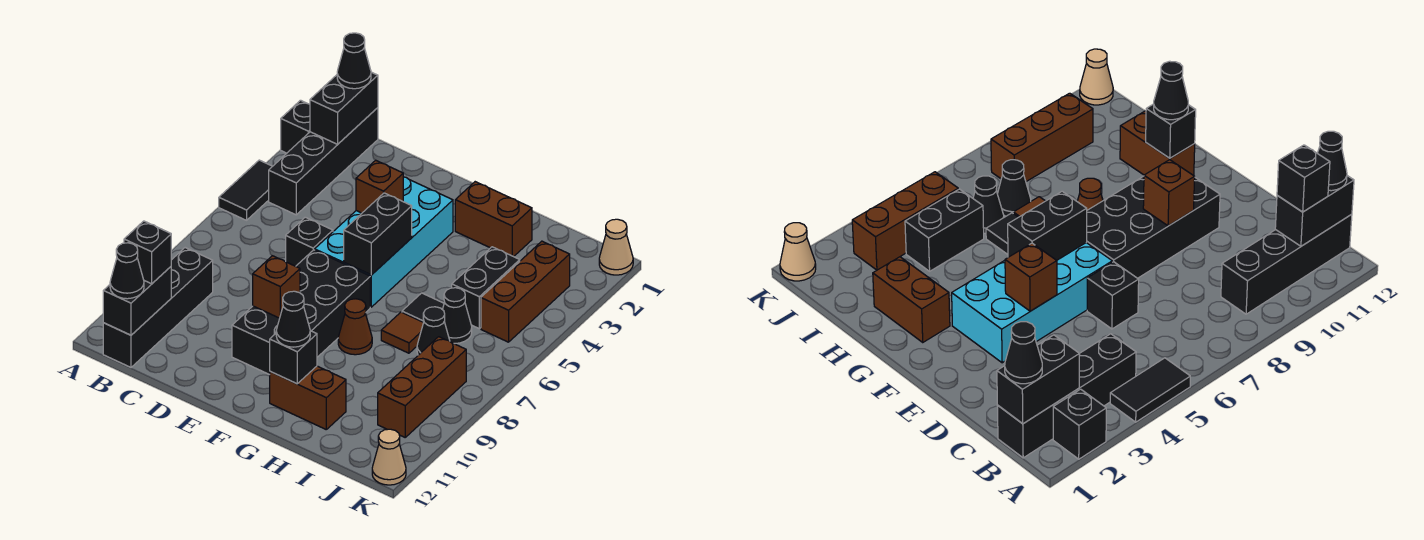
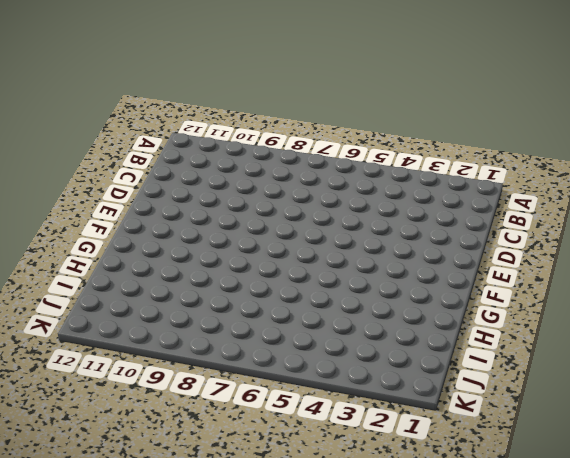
none -> black brick A2 level 1
none -> black tile A4:A5 level 1
none -> black brick B1:B4 level 1

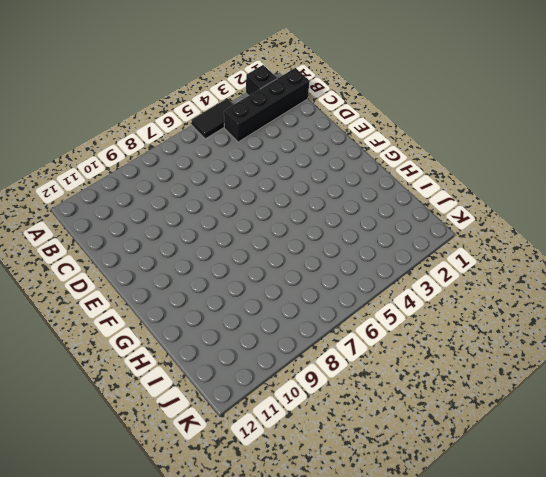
none -> black brick B9:B12 level 1
none -> black brick D6 level 1
none -> cyan brick E3:F6 level 1

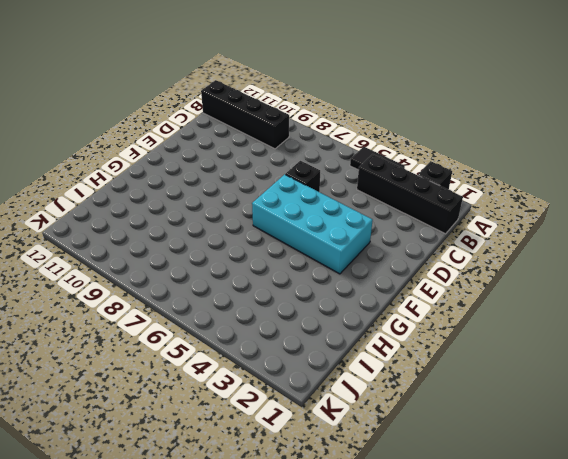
none -> black brick E7:F10 level 1
none -> brown brick G2:H2 level 1
none -> brown cone G8 level 1

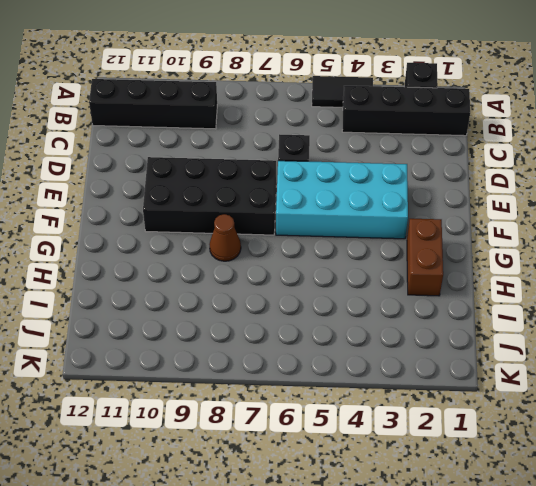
none -> brown brick G11:H11 level 1
none -> black tile H6 level 1
none -> brown tile H7 level 1

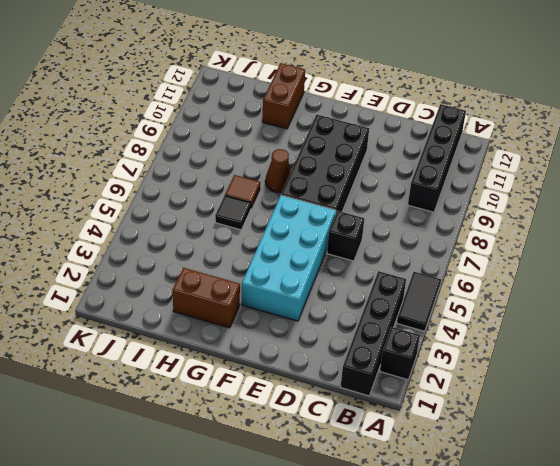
brown brick H11:H12 level 1 -> brown brick G11:H11 level 1
none -> black brick I4:I5 level 1
none -> black cone I6 level 1
none -> black cone I7 level 1

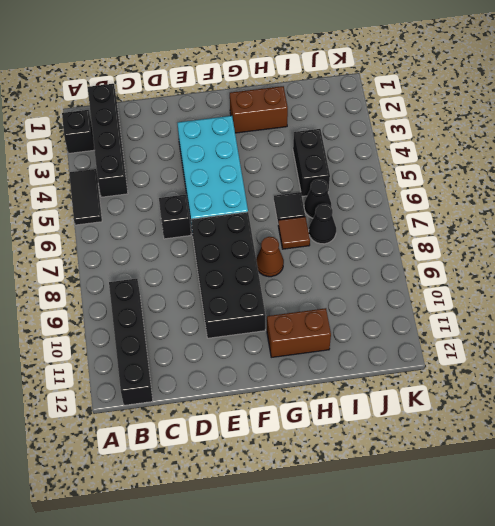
none -> brown brick J3:J5 level 1
none -> brown brick J8:J10 level 1
none -> tan cone K1 level 1

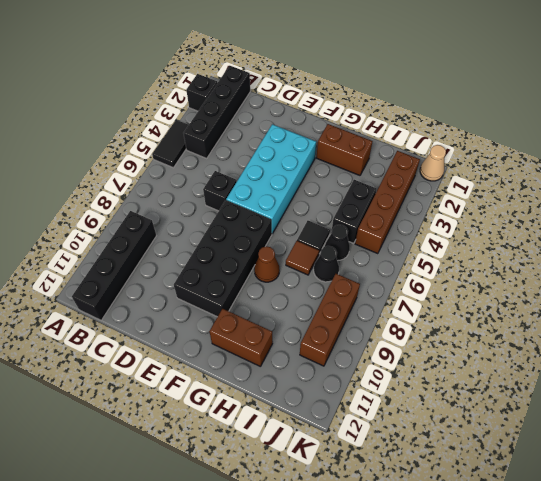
brown brick J2:J5 level 1 -> brown brick J3:J5 level 1
none -> tan cone K12 level 1
none -> black brick B1:B2 level 2
none -> black brick B11:B12 level 2

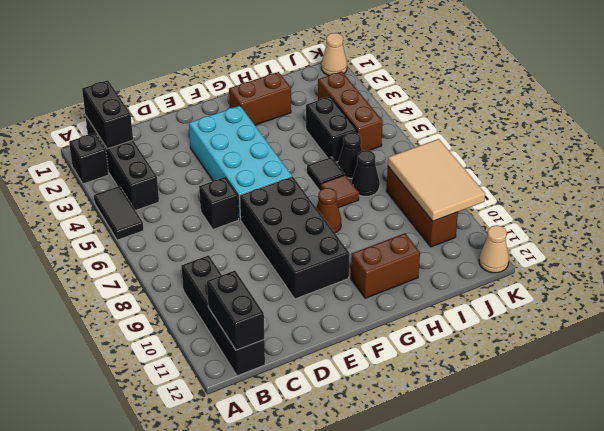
tan tile J8:K10 level 2 -> none
none -> brown brick E4 level 2
none -> brown brick E9 level 2
none -> black brick F5:F6 level 2

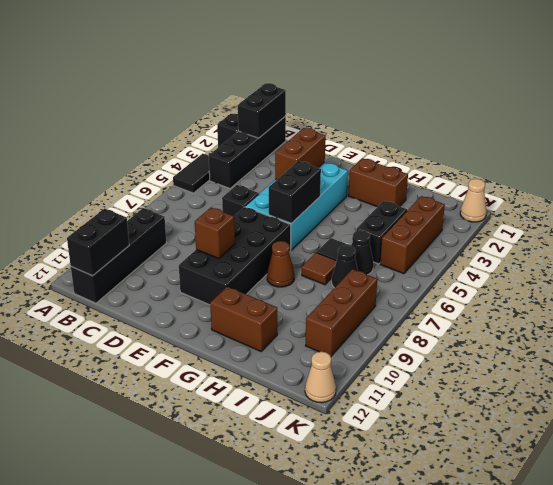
brown brick E3:E4 level 2 -> brown brick E4 level 2
none -> black brick G11 level 2
none -> black cone B1 level 3
none -> black brick B11 level 3

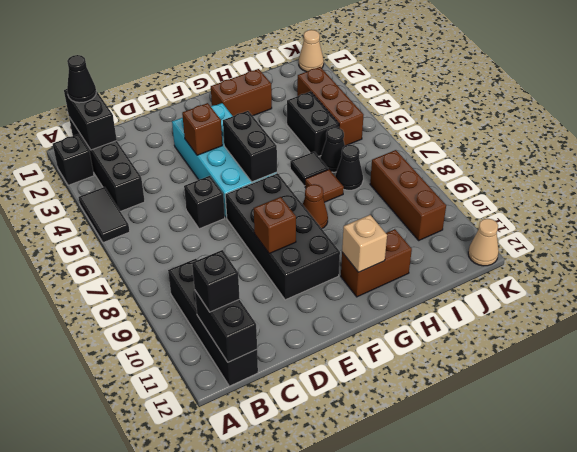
tan brick G11 level 2 -> black brick G11 level 2
none -> black cone B12 level 3
none -> black cone G11 level 3

